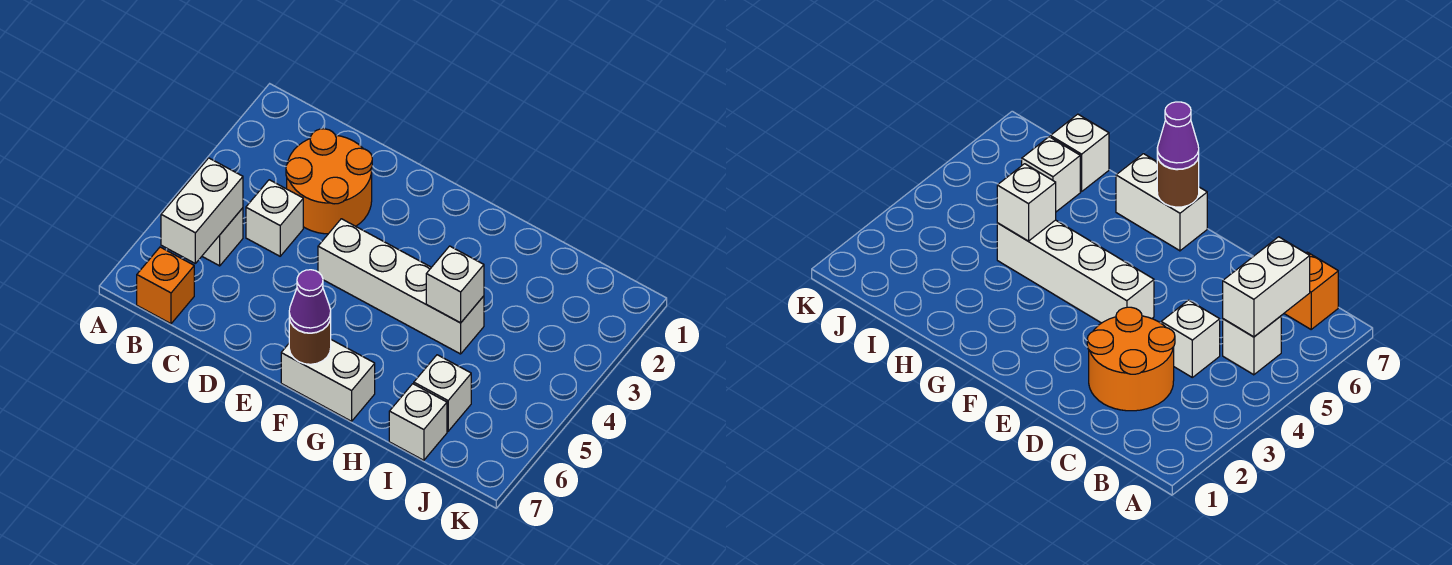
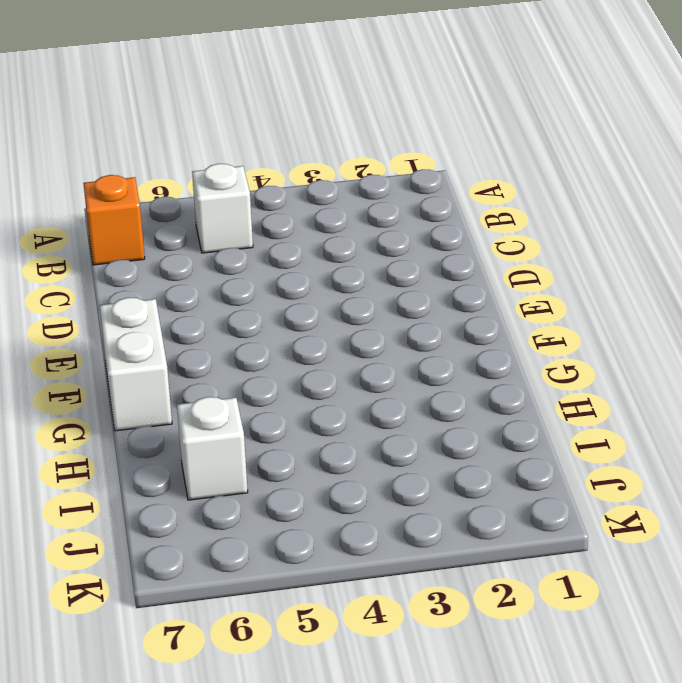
none -> orange round brick C2:D3 level 1
none -> white brick C4 level 1
none -> white brick E4:H4 level 1

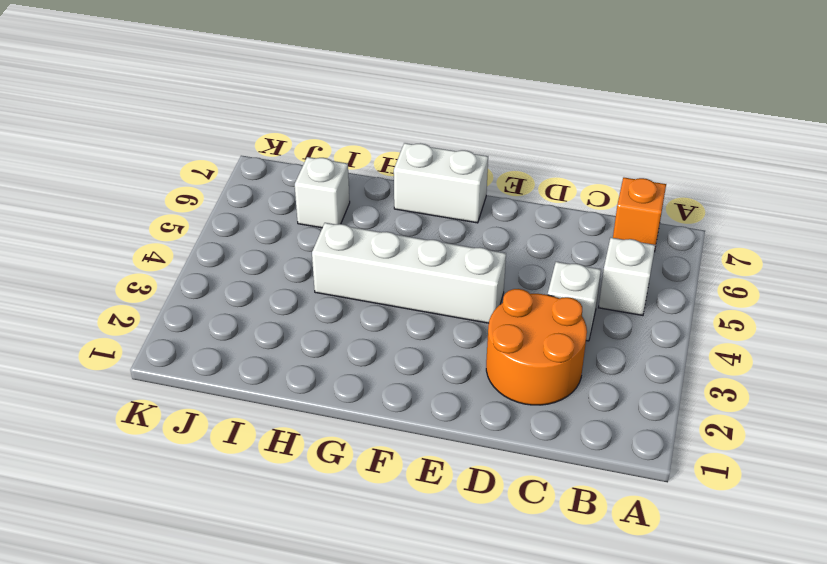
none -> white brick I7 level 1
none -> white brick B5:B6 level 2
none -> brown round brick F7 level 2

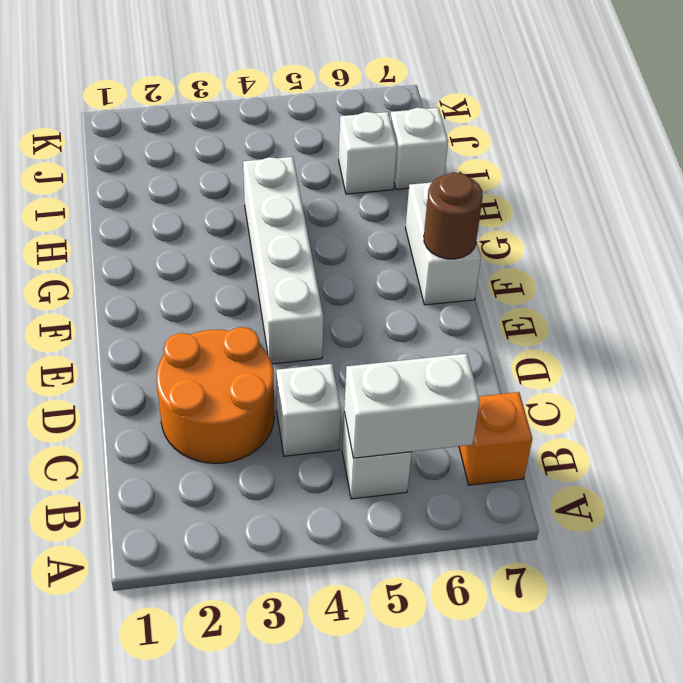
none -> white brick H4 level 2
none -> purple cone F7 level 3

